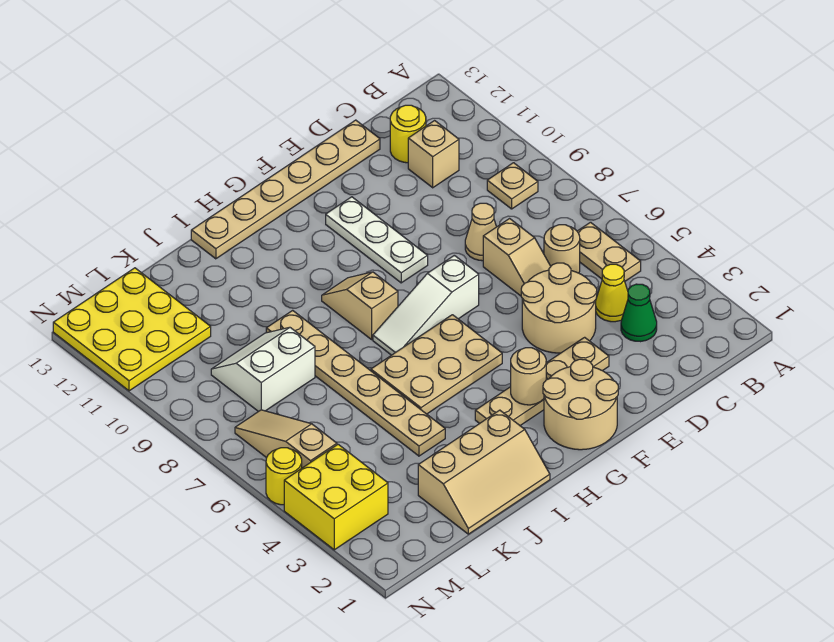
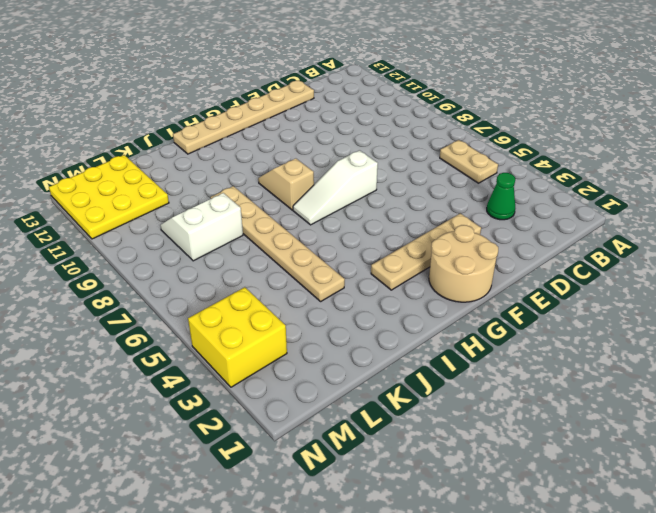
none -> tan plate B9 level 1
none -> yellow cone C4 level 1
none -> tan round brick C6 level 1

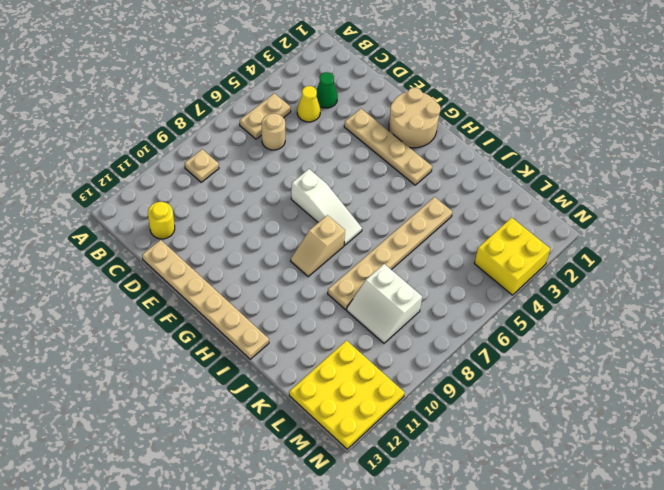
none -> tan brick C11 level 1
none -> tan round brick D4:E5 level 1
none -> tan slope D6:D7 level 1 top 7

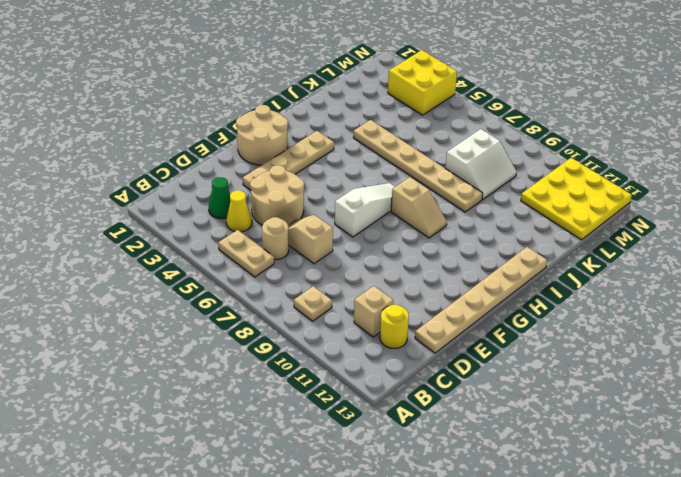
none -> tan cone D8 level 1
none -> white plate F9:F11 level 1
none -> tan plate G5:I6 level 1

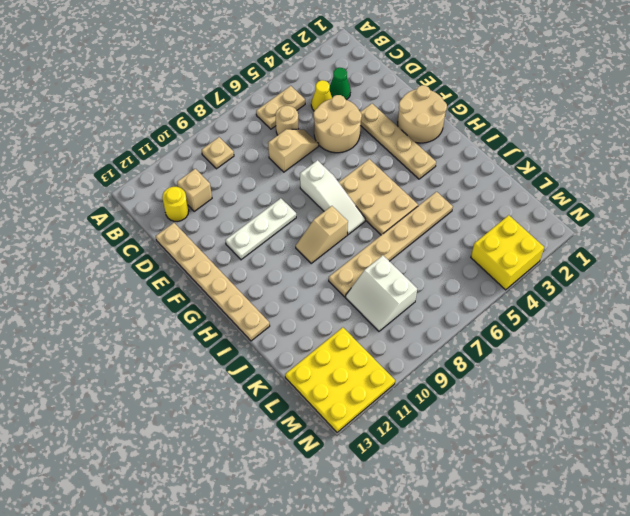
none -> tan cone D8 level 1
none -> tan slope I1:K2 level 1 top 2
none -> tan slope M5:M7 level 1 top 5

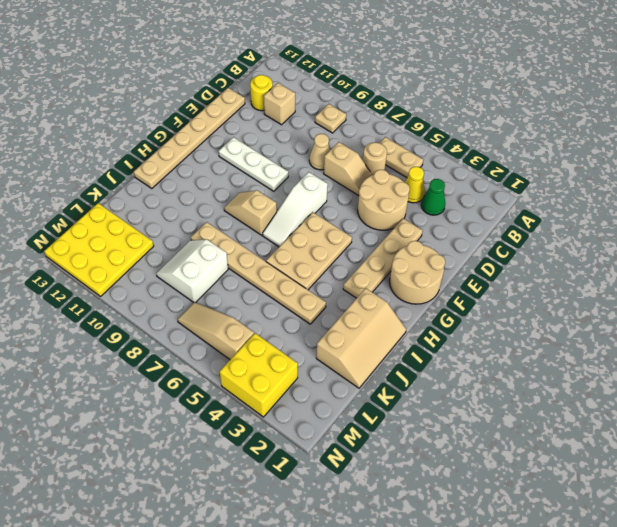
none -> yellow round brick N5 level 1
none -> tan round brick G3 level 2

